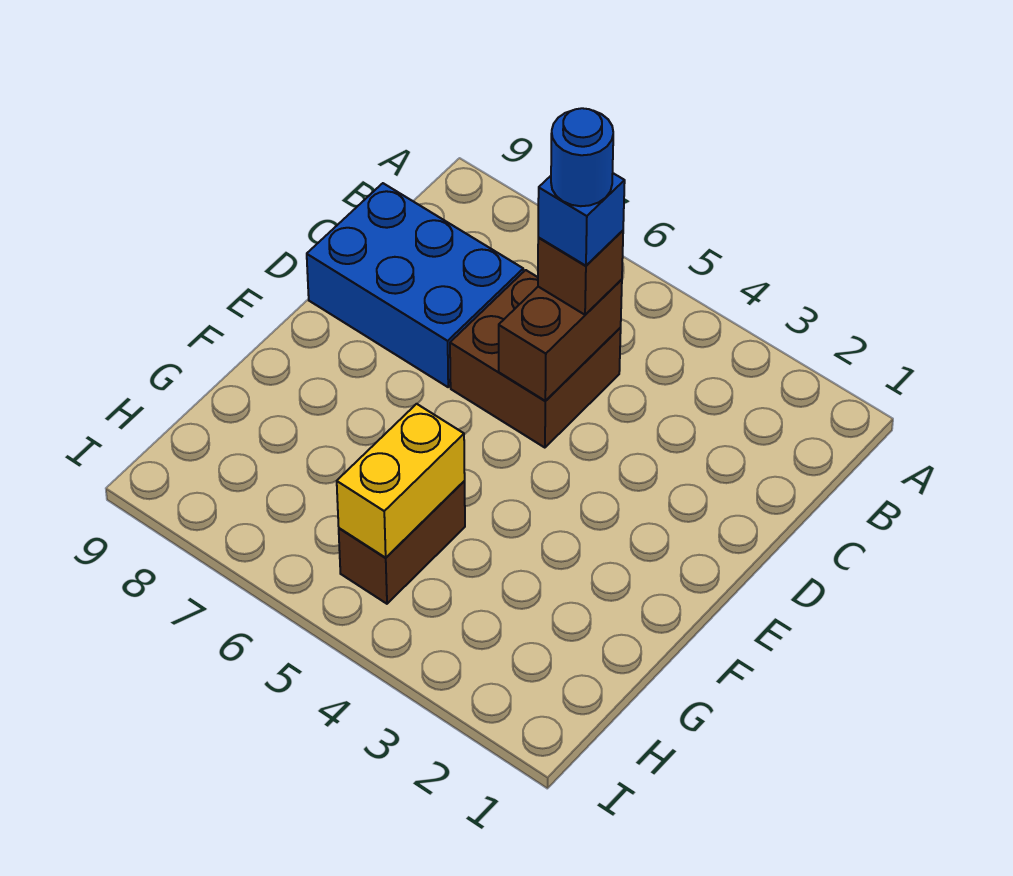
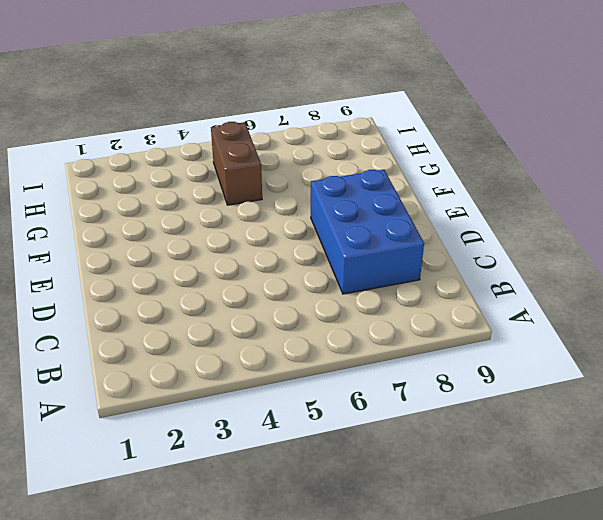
blue brick C7:E8 level 1 -> blue brick C7:D9 level 1
none -> brown brick C5:D6 level 1
none -> brown brick C5:D5 level 2

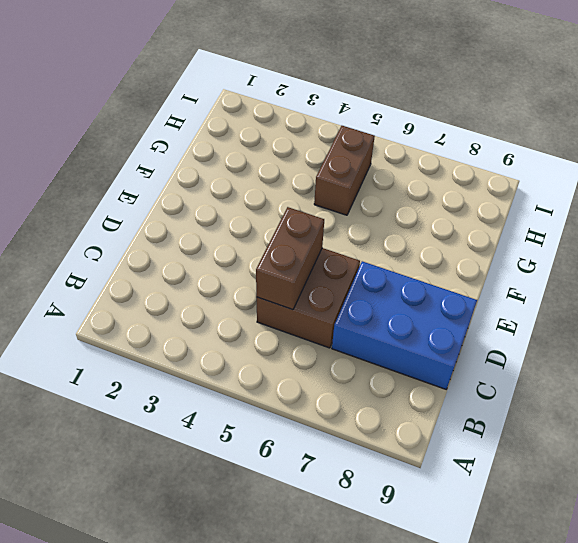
none -> yellow brick G5:H5 level 2
none -> brown brick C5 level 3

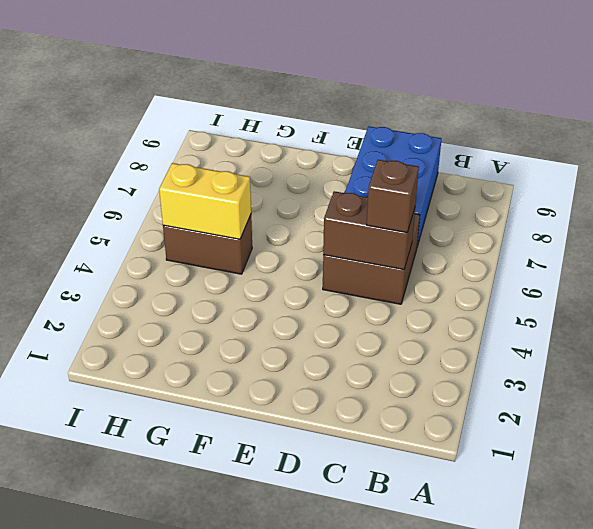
none -> blue brick C5 level 4
none -> blue round brick C5 level 5

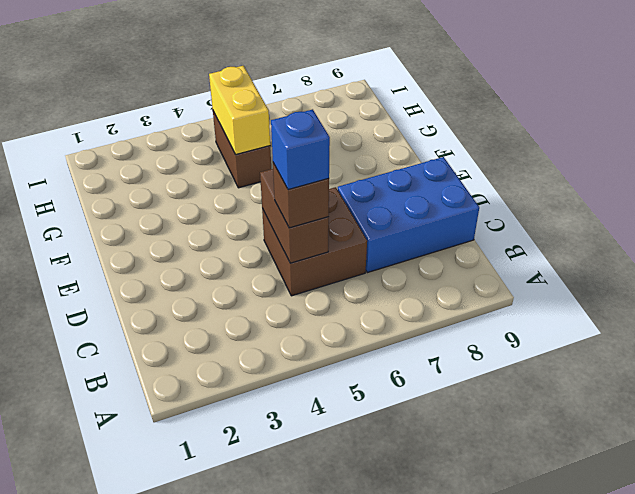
none -> blue round brick C5 level 5

